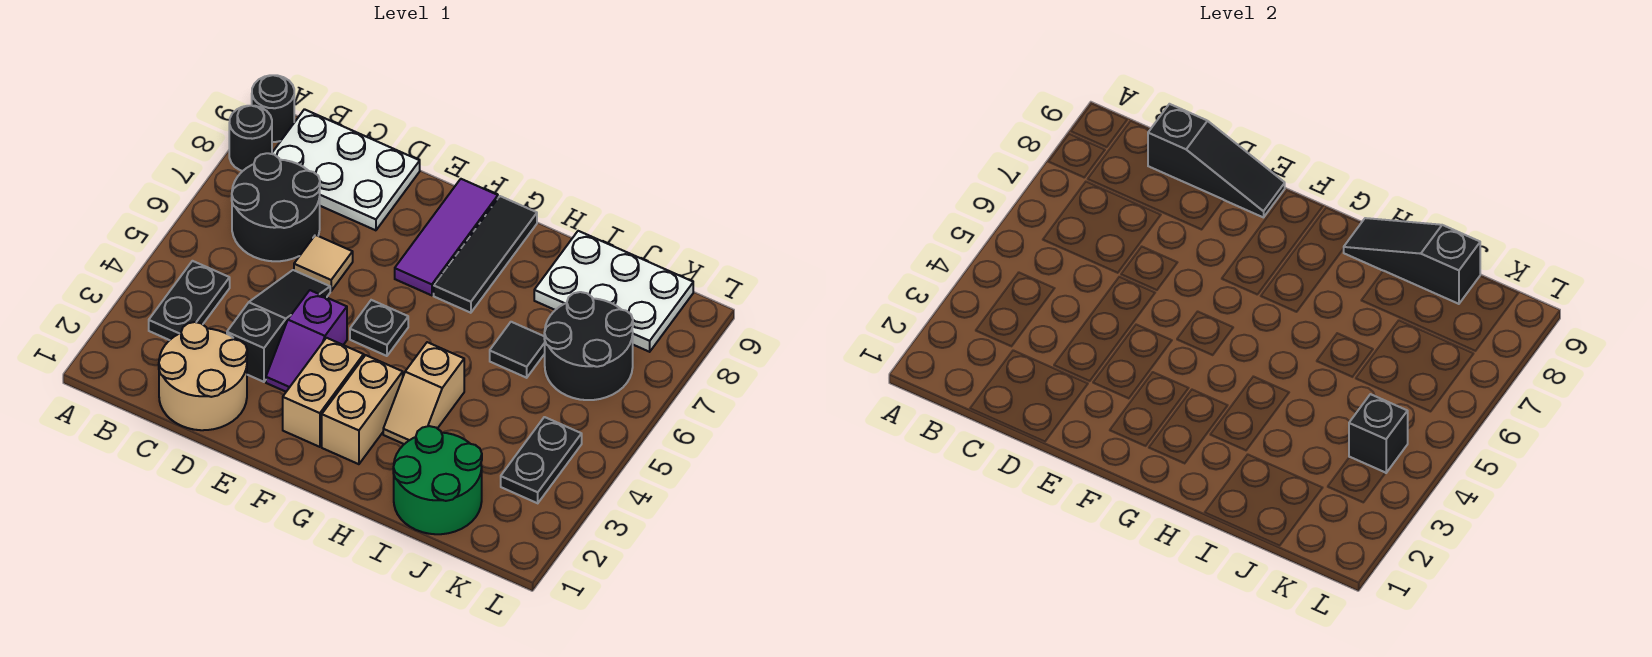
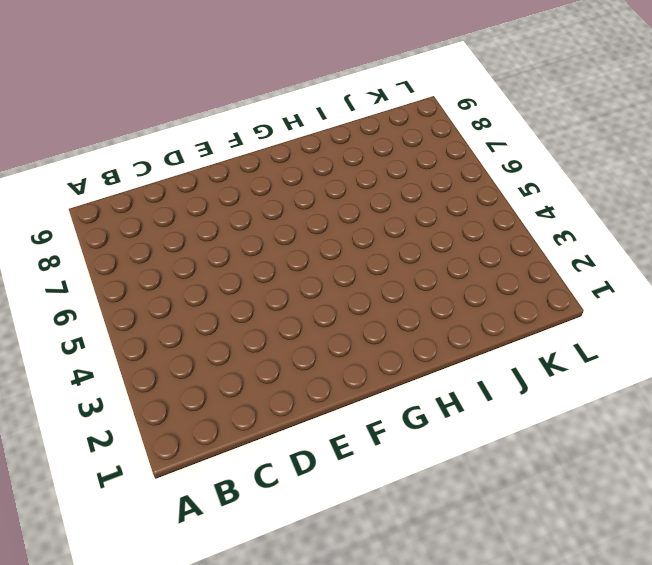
none -> black round brick A8 level 1
none -> black round brick A9 level 1
none -> black plate B3:B4 level 1

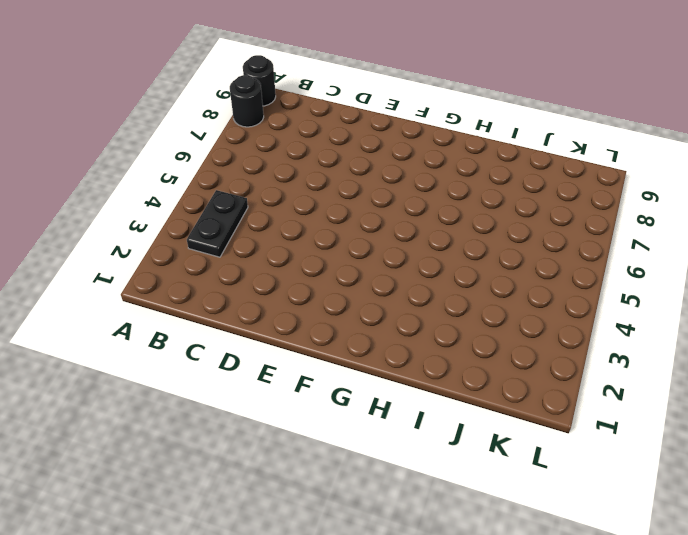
none -> black round brick B6:C7 level 1
none -> white plate B8:D9 level 1
none -> tan round brick C1:D2 level 1

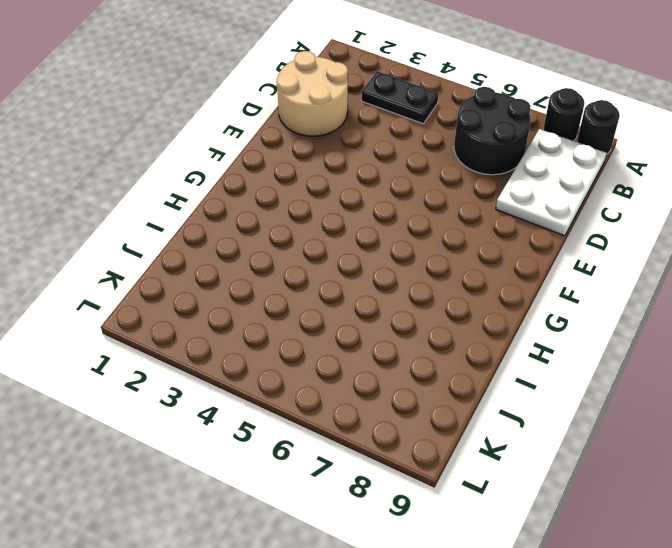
none -> black slope D3:D5 level 1 top 3
none -> tan tile D6 level 1
none -> purple slope E3:E4 level 1 top 4

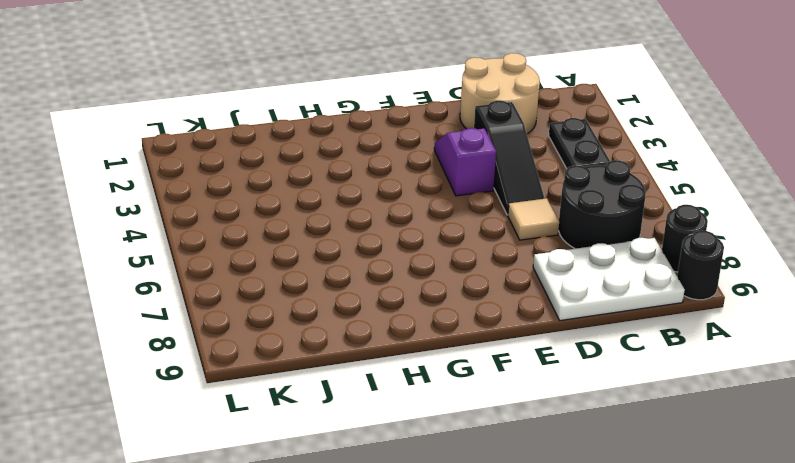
none -> tan brick F2:F3 level 1
none -> black plate F5 level 1
none -> purple tile F7:F9 level 1

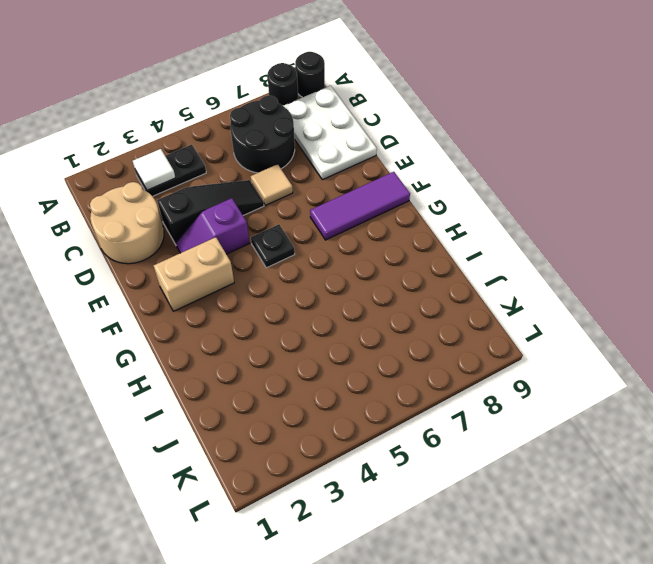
white tile B3 level 2 -> none
none -> tan brick G2:G3 level 1
none -> black tile G7:G9 level 1
none -> tan slope H3:H4 level 1 top 4

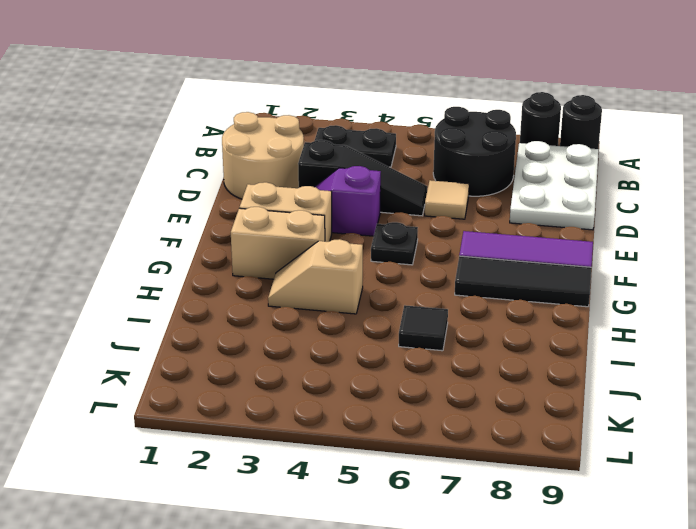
none -> green round brick I1:J2 level 1
none -> white plate I8:K9 level 1
none -> black round brick J6:K7 level 1

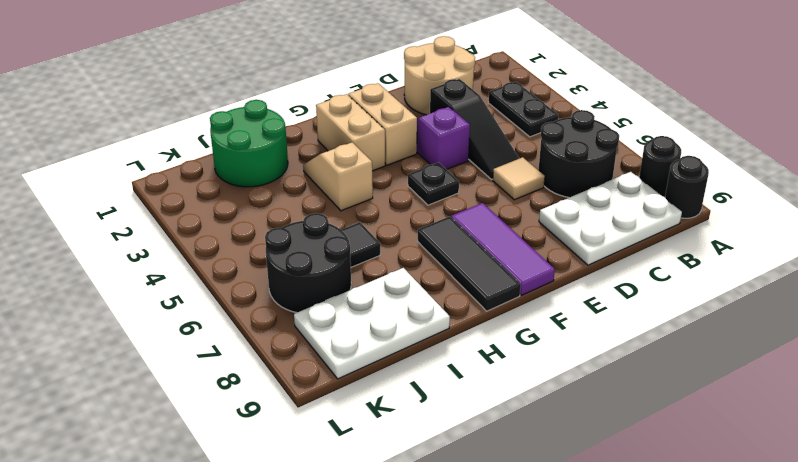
none -> black plate K3:K4 level 1
none -> black slope C9:E9 level 2 top C
none -> black slope H9:J9 level 2 top J

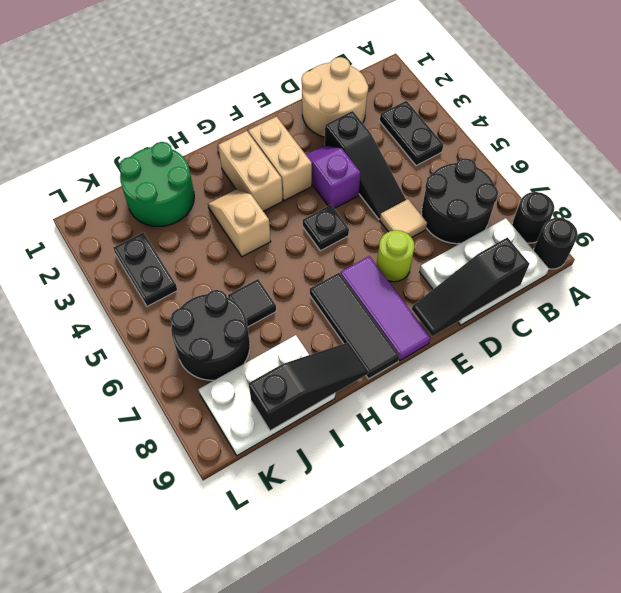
lime round brick E7 level 1 -> none
none -> black brick K4 level 2

